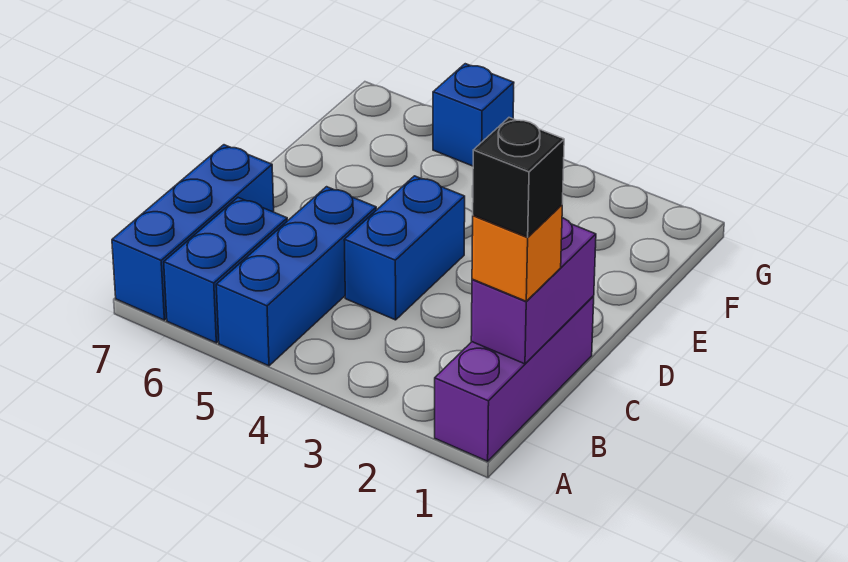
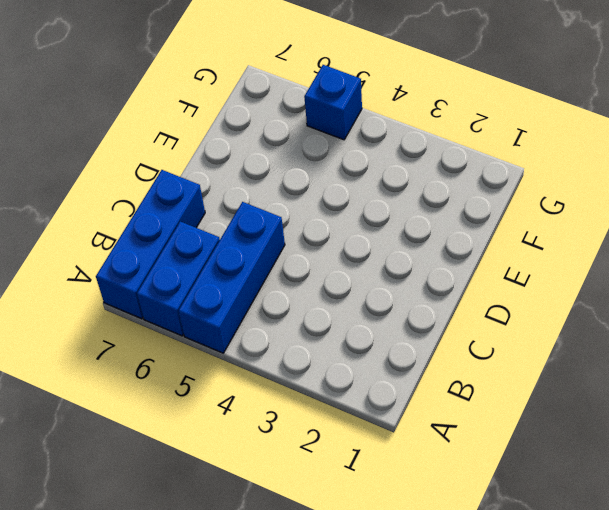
none -> purple brick A1:C1 level 1
none -> blue brick C4:D4 level 1

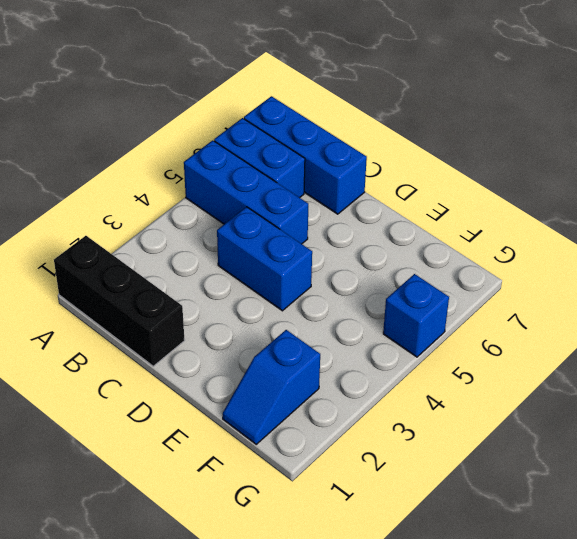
black brick A1:C1 level 1 -> purple brick A1:C1 level 1
blue slope F1:F2 level 1 top 2 -> none
none -> purple brick B1:C1 level 2
none -> orange brick B1 level 3

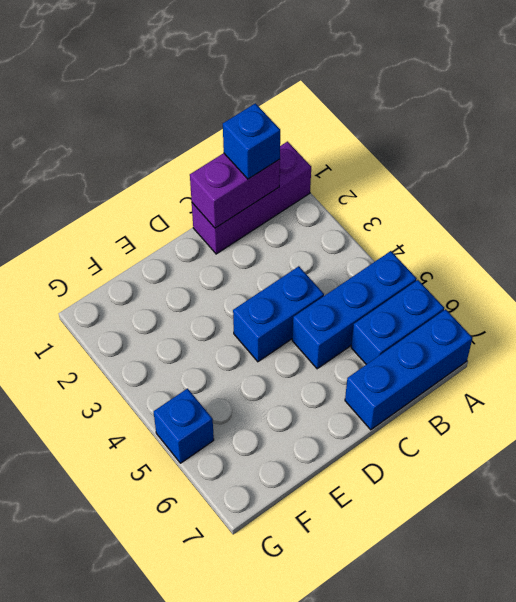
blue brick B1 level 3 -> orange brick B1 level 3
none -> black brick B1 level 4

